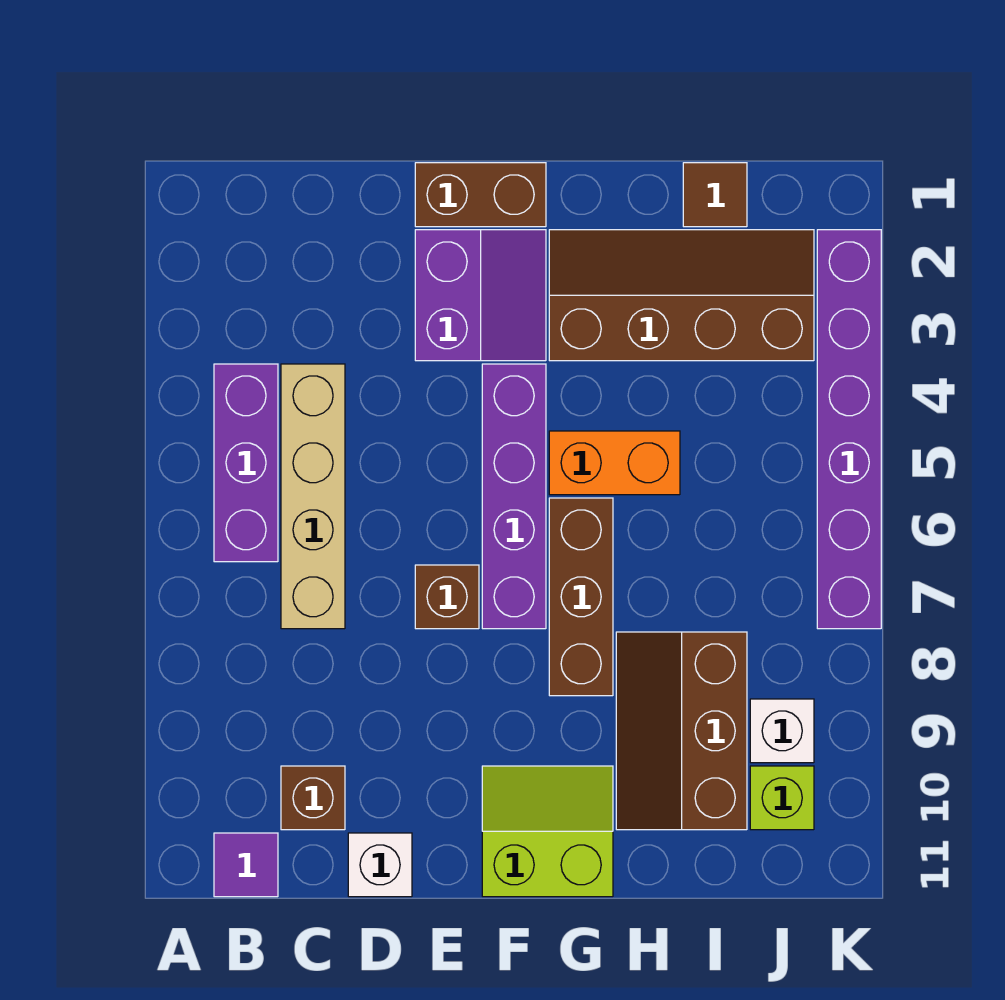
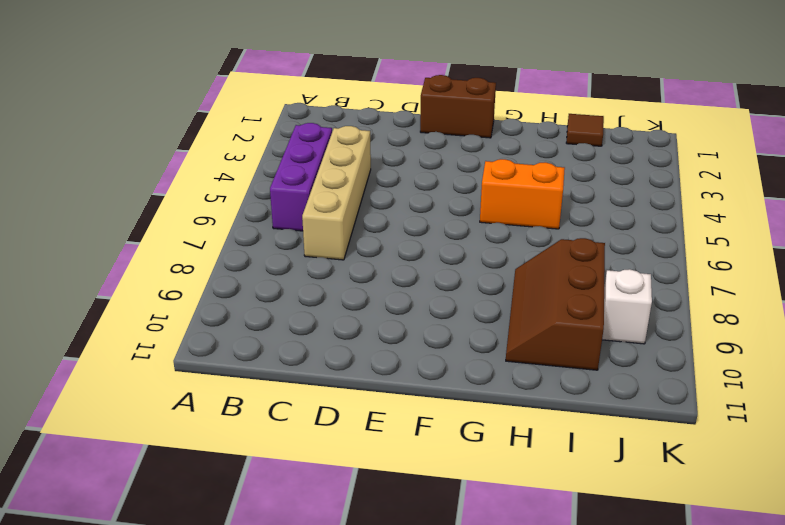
none -> purple tile B11 level 1
none -> brown brick C10 level 1
none -> white brick D11 level 1

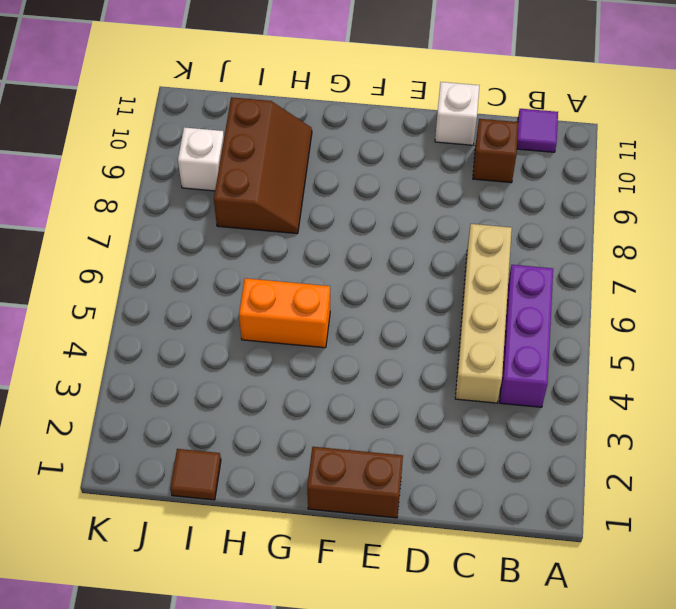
none -> purple slope E2:F3 level 1 top E
none -> brown brick E7 level 1
none -> purple brick F4:F7 level 1

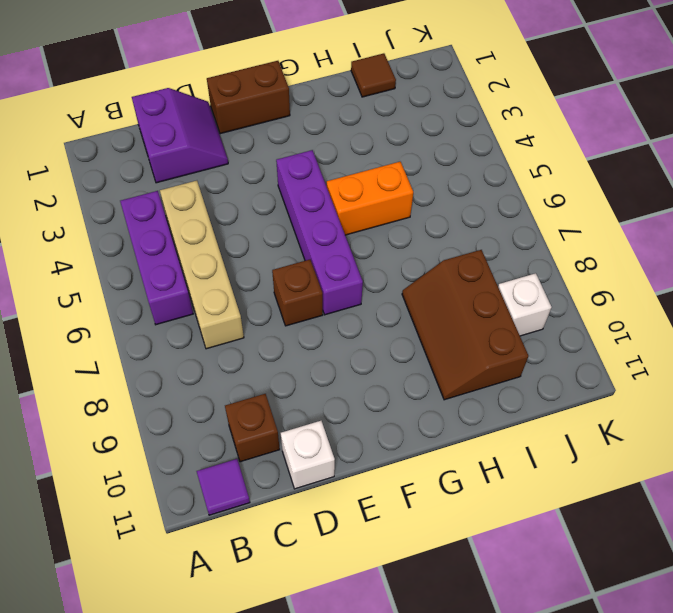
purple slope C1:D2 level 1 top C -> purple slope E2:F3 level 1 top E
none -> lime slope F10:G11 level 1 top 11
none -> brown slope G2:J3 level 1 top 3
none -> brown brick G6:G8 level 1

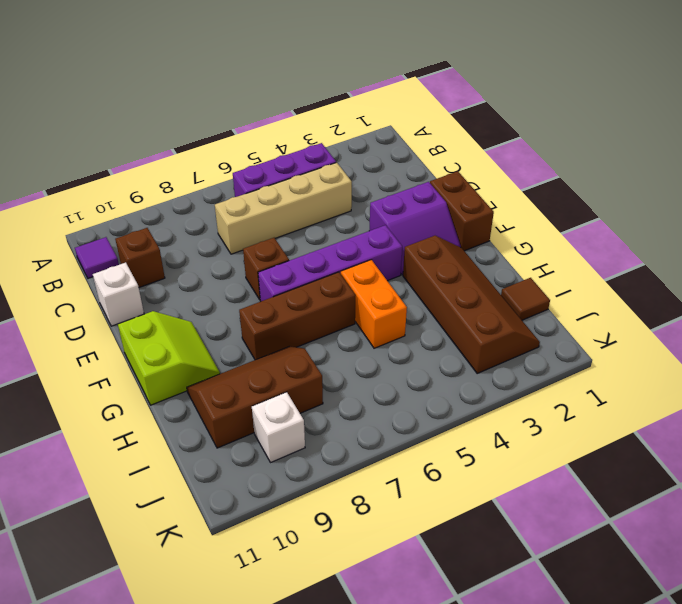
none -> lime brick J10 level 1
none -> purple brick K2:K7 level 1

